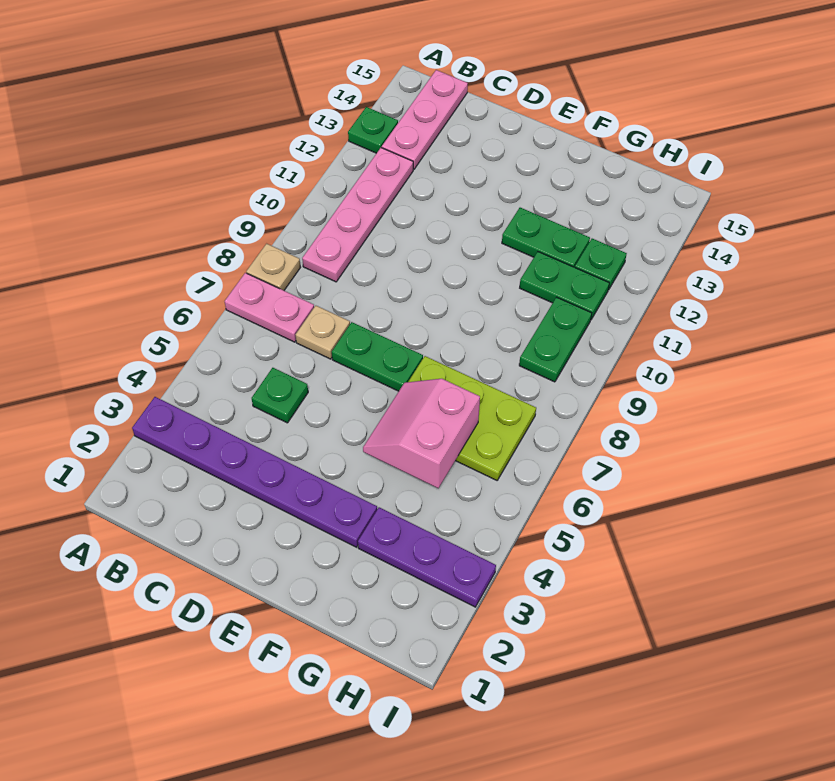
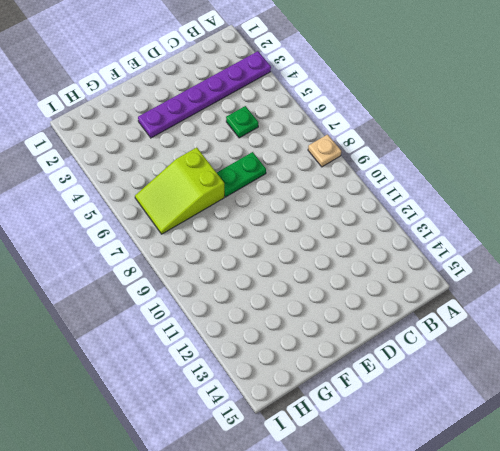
lime slope F6:H7 level 1 top F -> lime plate F6:H7 level 1
none -> pink plate A7:B7 level 1
none -> green plate A13 level 1
none -> pink plate B9:B12 level 1

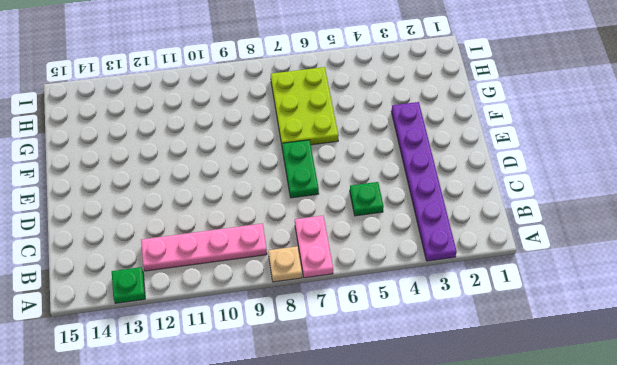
none -> pink plate B13:B15 level 1
none -> tan plate C7 level 1
none -> green plate F12:G12 level 1

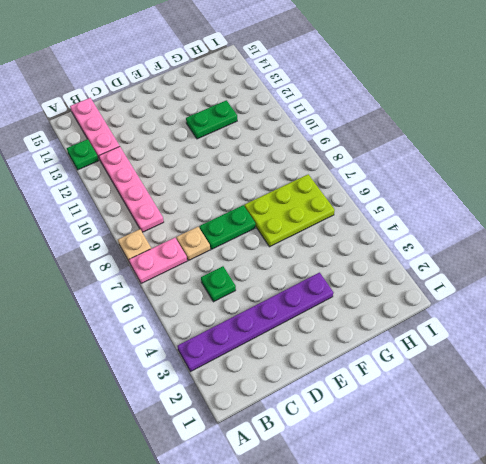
none -> purple plate G3:I3 level 1
none -> green plate G11:H11 level 1
none -> green plate H9:H10 level 1

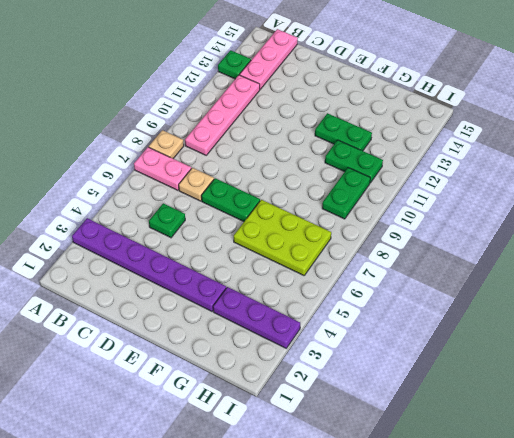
none -> green plate H12 level 1
none -> pink slope F5:G6 level 2 top G

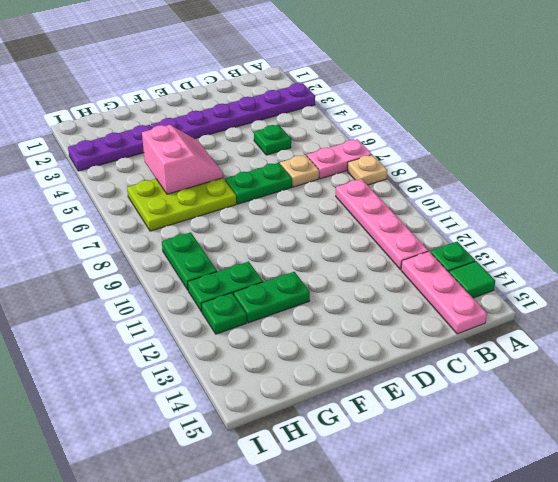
green tile A14 level 1 -> none

